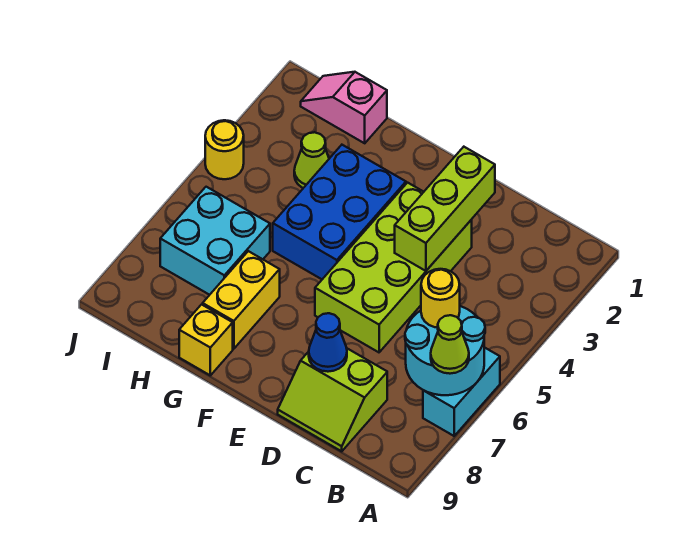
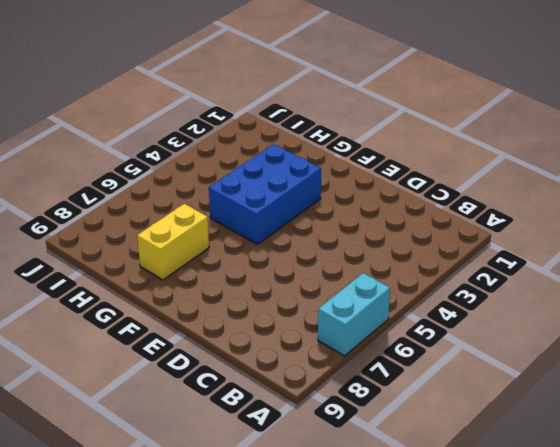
none -> lime slope C8:D9 level 1 top 8
none -> lime brick D3:E6 level 1
none -> yellow brick G9 level 1

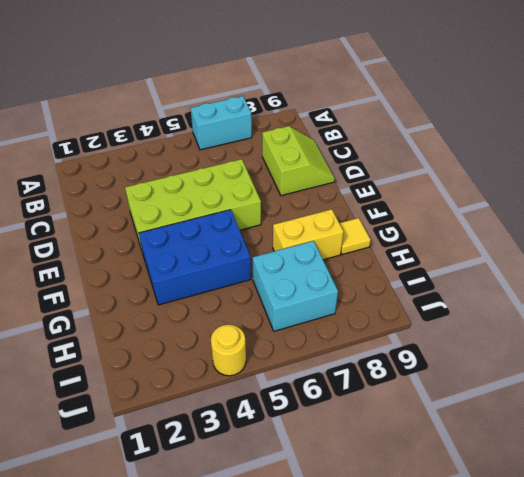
yellow tile G9 level 1 -> yellow brick G9 level 1
none -> pink slope H1:I1 level 1 top H
none -> lime cone H3 level 1
none -> cyan round brick A6:B7 level 2

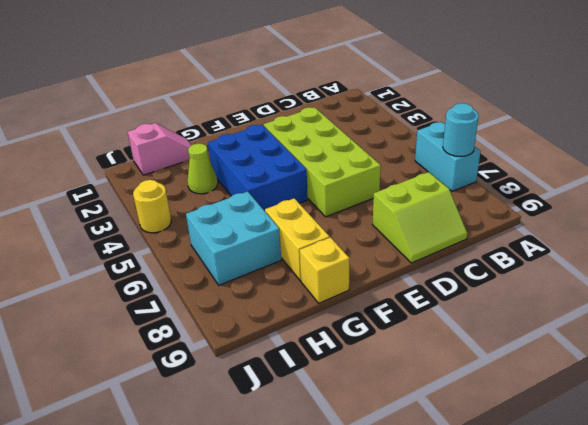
cyan round brick A7 level 2 -> cyan round brick A6:B7 level 2
pink slope H1:I1 level 1 top I -> pink slope H1:I1 level 1 top H
none -> lime brick D2:D4 level 2
none -> blue cone D8 level 2
none -> lime cone A7 level 3

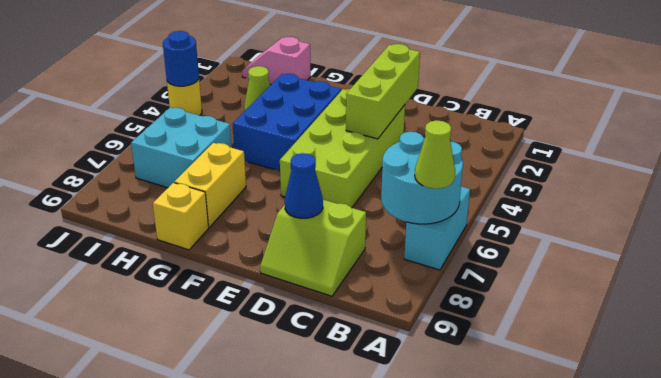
blue round brick J4 level 2 -> none
none -> yellow round brick B6 level 3

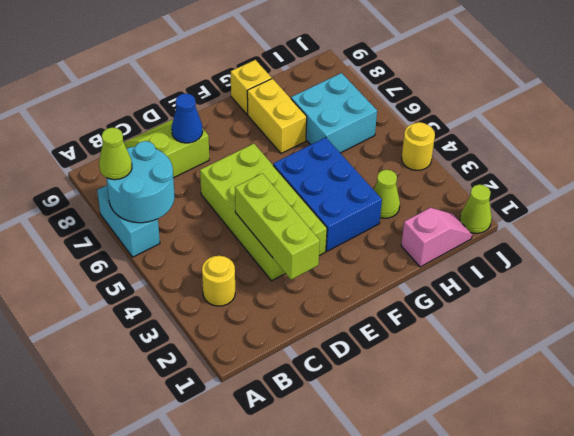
yellow round brick B3 level 1 -> yellow round brick B6 level 3
lime cone J1 level 1 -> none

